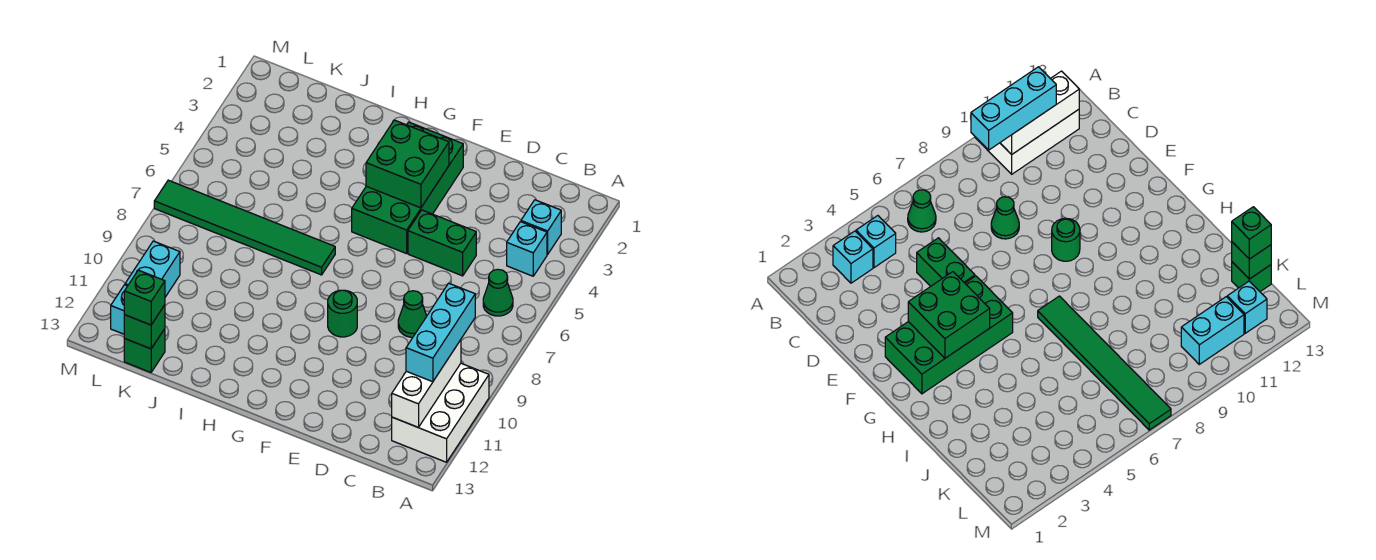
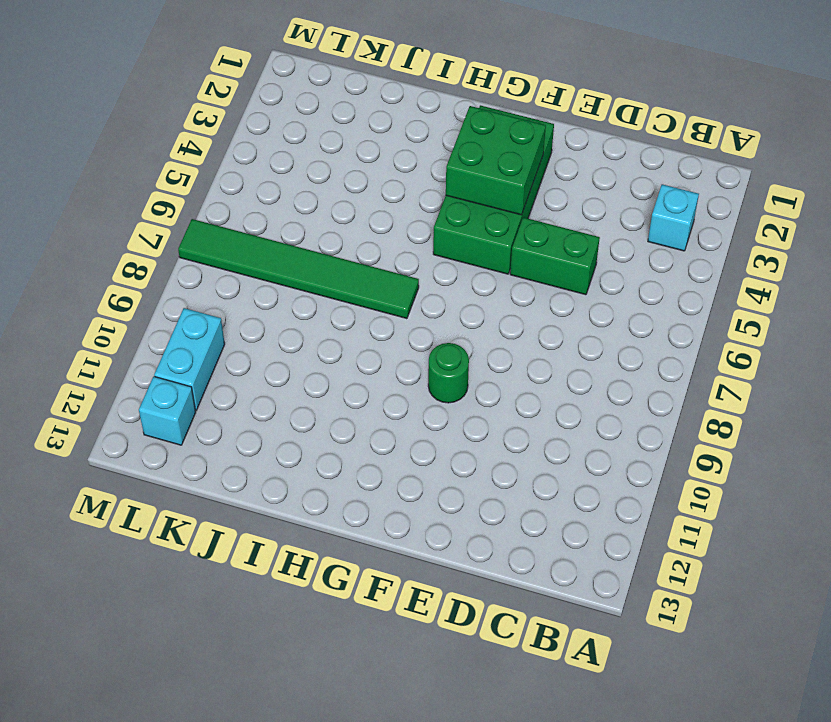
none -> white brick A10:B12 level 1
none -> cyan brick B4 level 1
none -> green cone B6 level 1

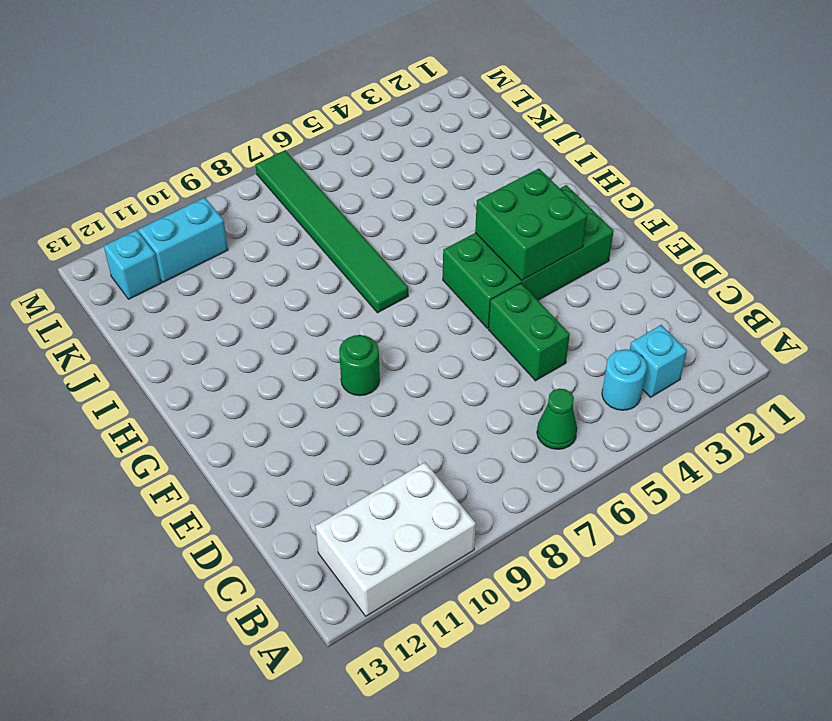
cyan round brick B4 level 1 -> cyan brick B4 level 1
none -> green cone D8 level 1
none -> green brick K13 level 1
none -> white brick B10:B12 level 2

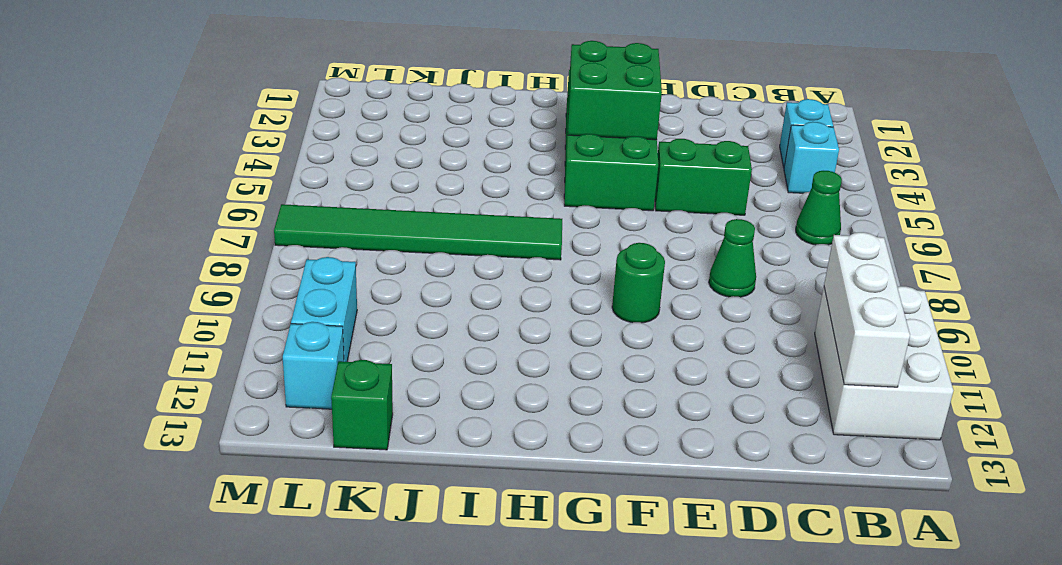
none -> green brick K13 level 2
none -> cyan brick B9:B11 level 3
none -> green brick K13 level 3

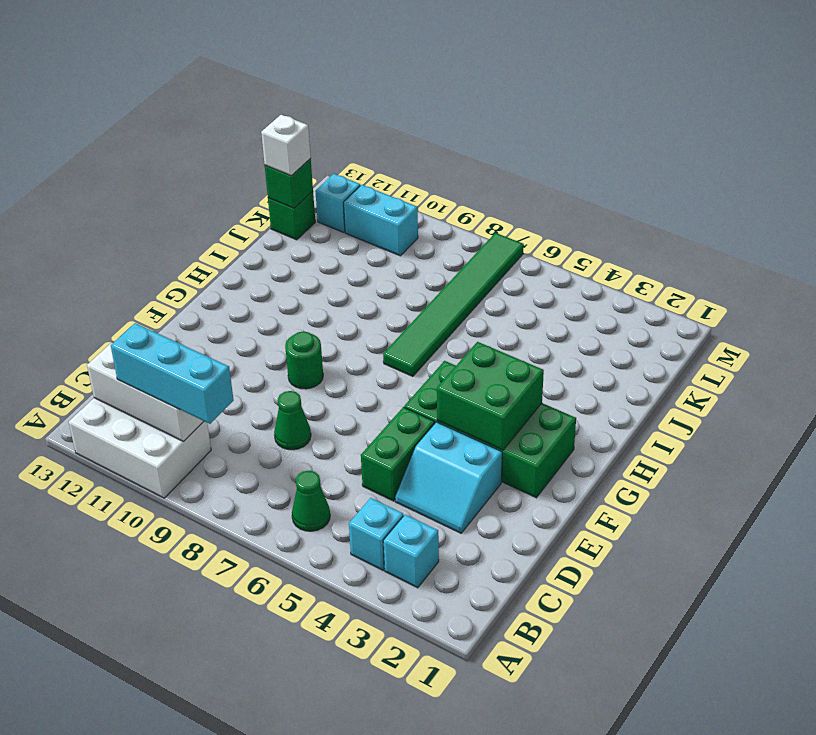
cyan slope D3:E4 level 1 top E -> none
white brick K13 level 3 -> green brick K13 level 3

